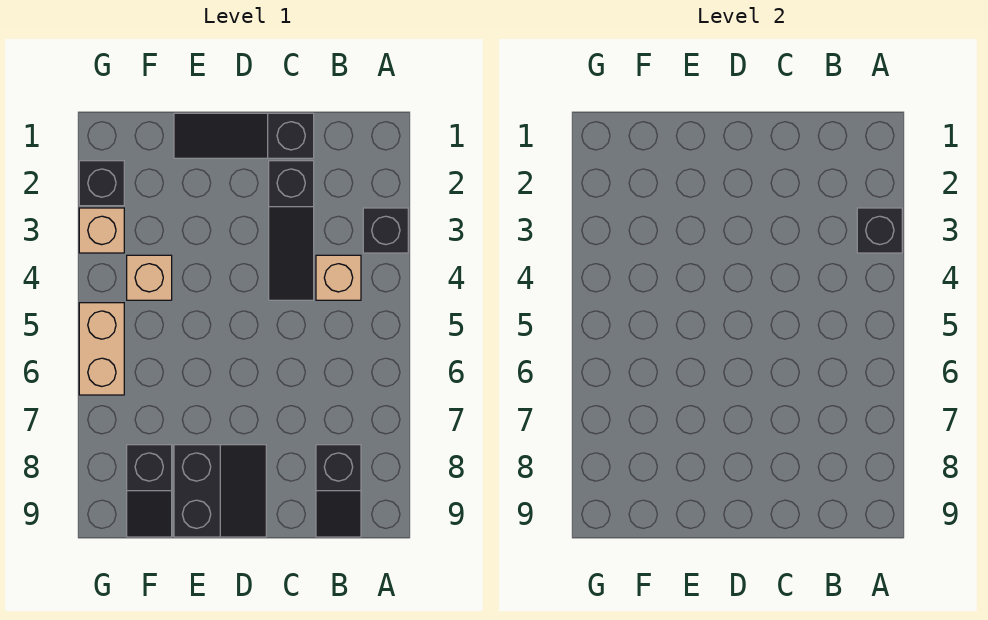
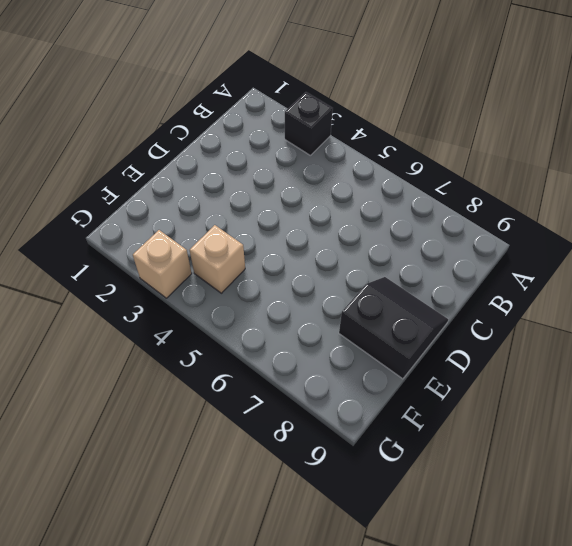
none -> tan brick B4 level 1
none -> black slope B8:B9 level 1 top 8
none -> black slope C1:E1 level 1 top C

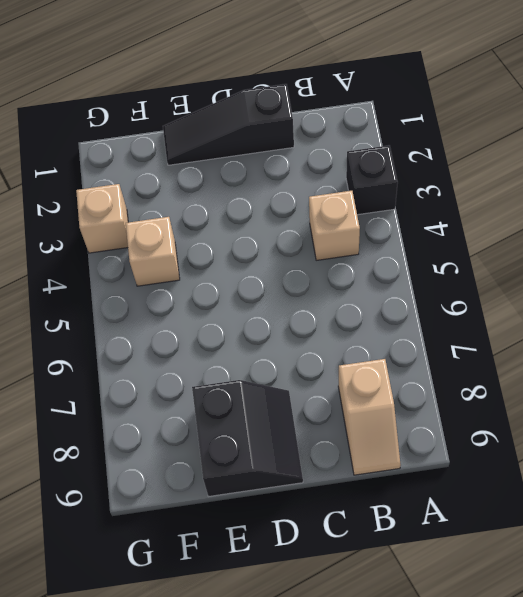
tan slope B8:B9 level 1 top 8 -> black slope B8:B9 level 1 top 8
none -> black slope C2:C4 level 1 top 2
none -> black slope F8:F9 level 1 top 8
none -> black brick G2 level 1

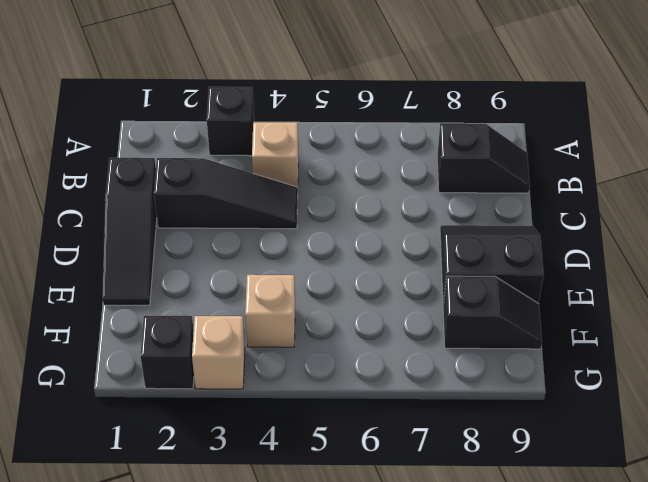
none -> tan brick G5:G6 level 1
none -> black brick A3 level 2

